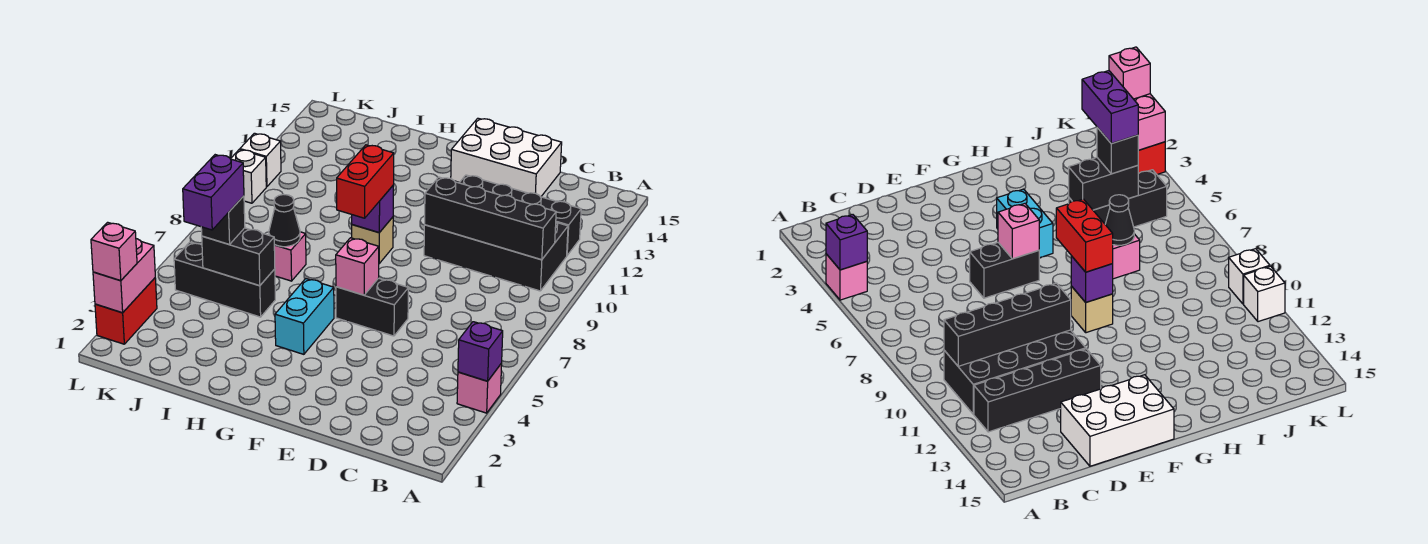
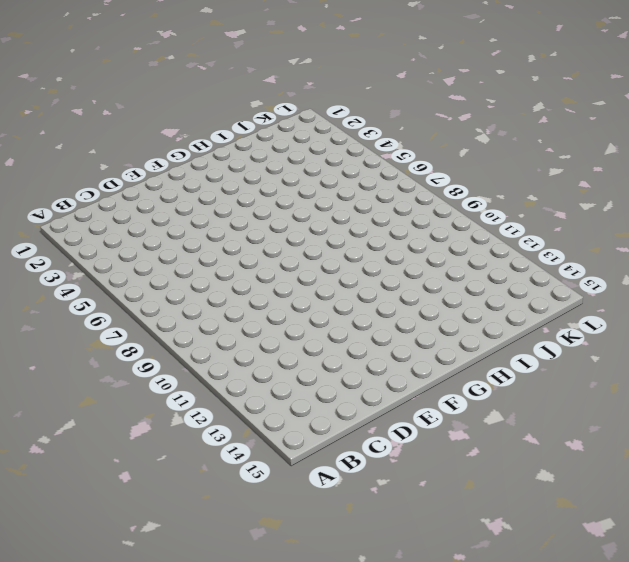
none -> pink brick A4 level 1
none -> black brick B10:E11 level 1
none -> black brick B12:E12 level 1

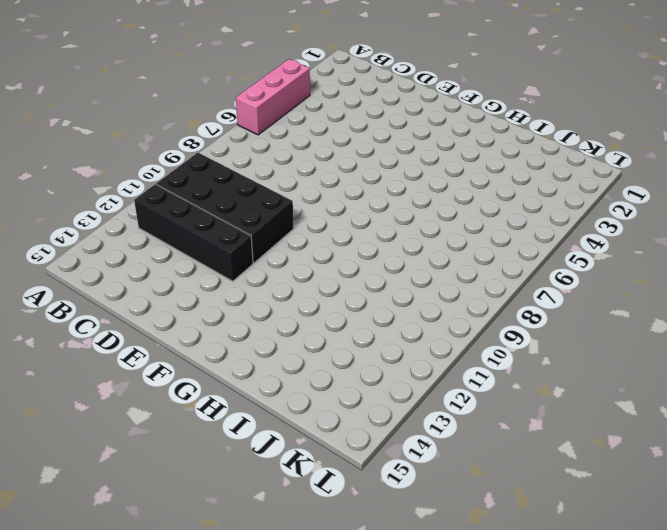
pink brick A4:A6 level 1 -> pink brick A4 level 1
none -> white brick D14:F15 level 1
none -> black brick E6:F6 level 1
none -> cyan brick G4:G5 level 1

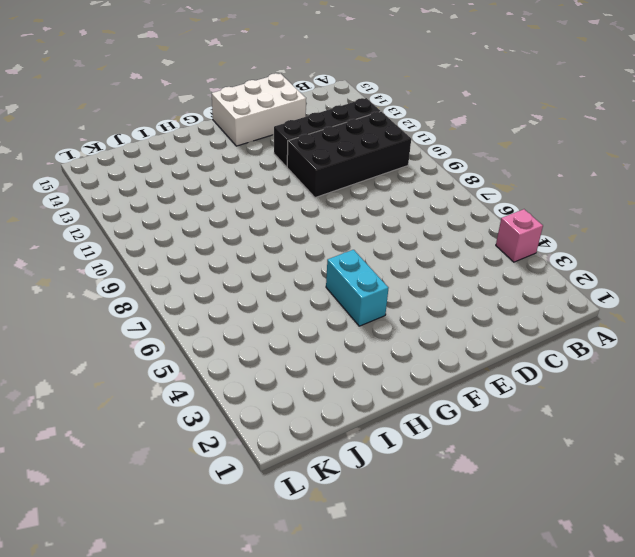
none -> black brick E6:F6 level 1
none -> tan brick G9 level 1
none -> black brick I5:K5 level 1

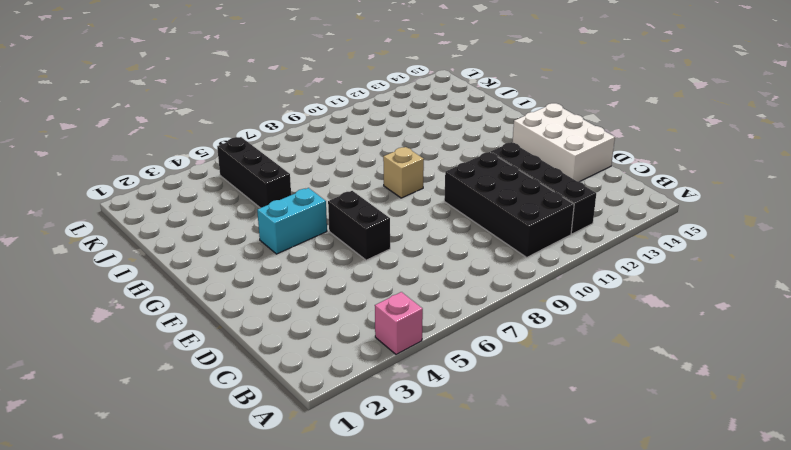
none -> pink brick I7 level 1
none -> red brick L2:L3 level 1
none -> white brick L10 level 1

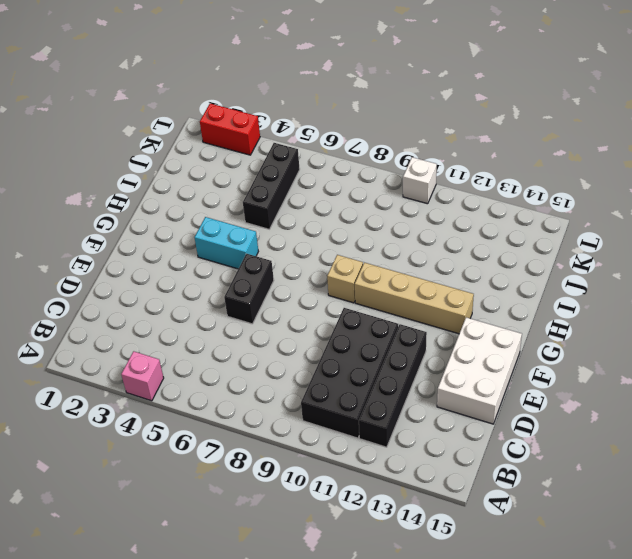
tan brick G10:G13 level 1 -> none
none -> pink brick I7 level 1
none -> white brick L11 level 1
none -> purple brick A4 level 2

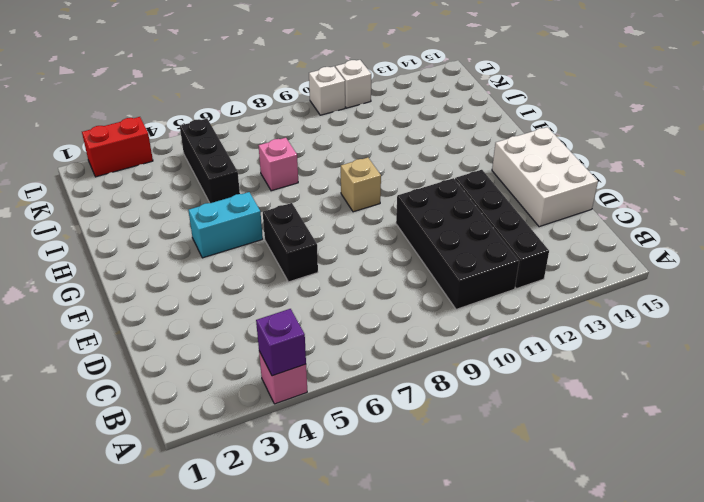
none -> black brick B10:E10 level 2
none -> pink brick F6 level 2
none -> purple brick G9 level 2

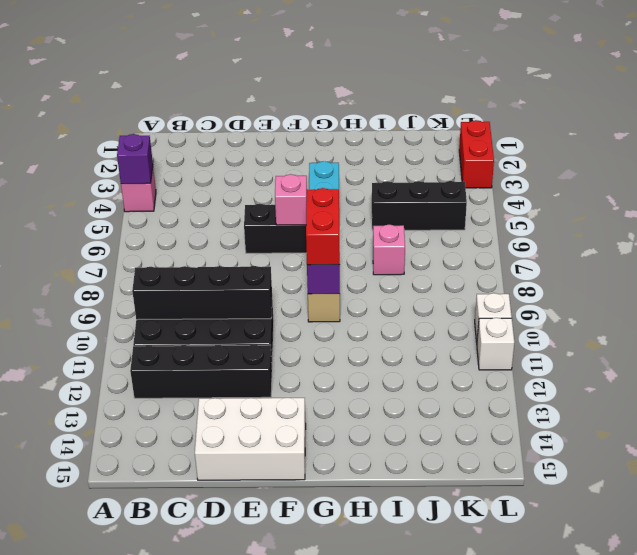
none -> black brick I5:J5 level 2
none -> black cone I7 level 2
none -> pink brick L2:L3 level 2

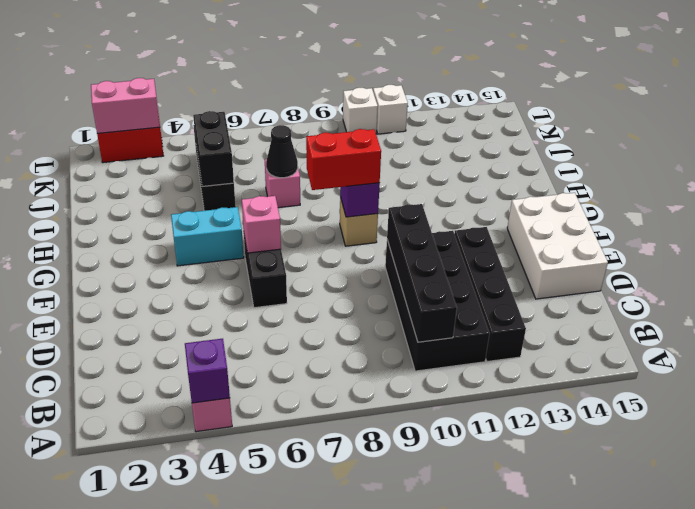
none -> black brick J5 level 3
none -> pink brick L2 level 3
none -> purple brick J4:J5 level 4

